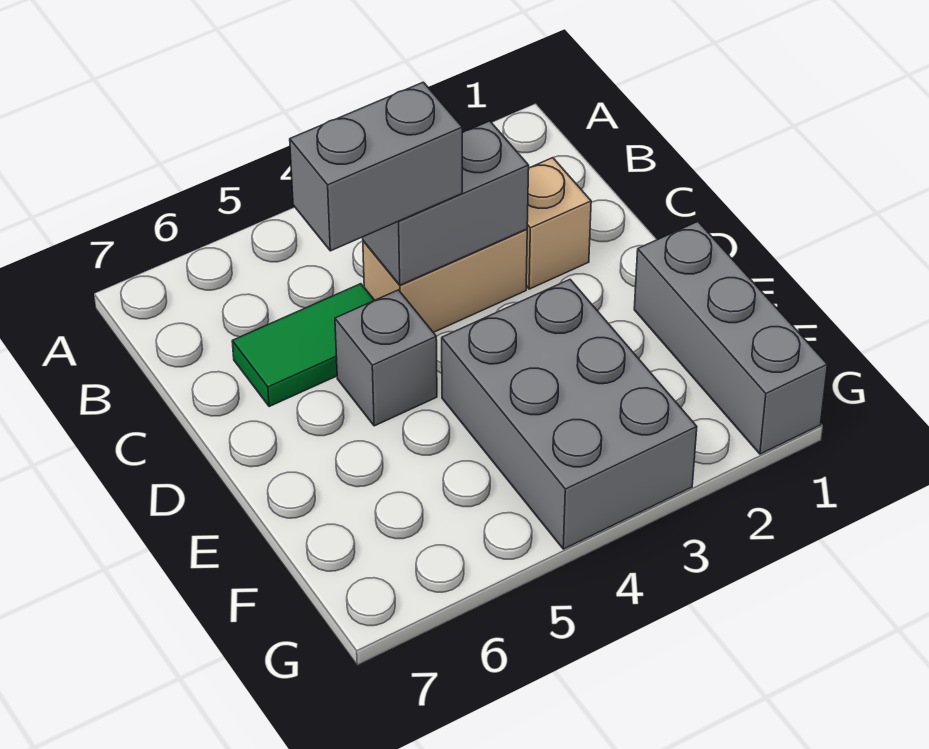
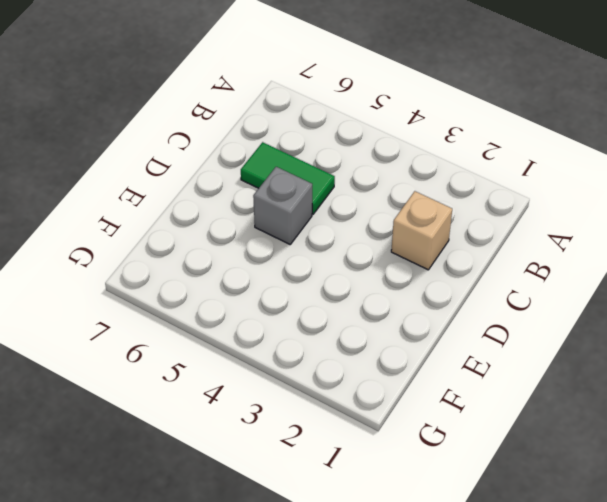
none -> tan brick C3:C4 level 1
none -> grey brick E1:G1 level 1

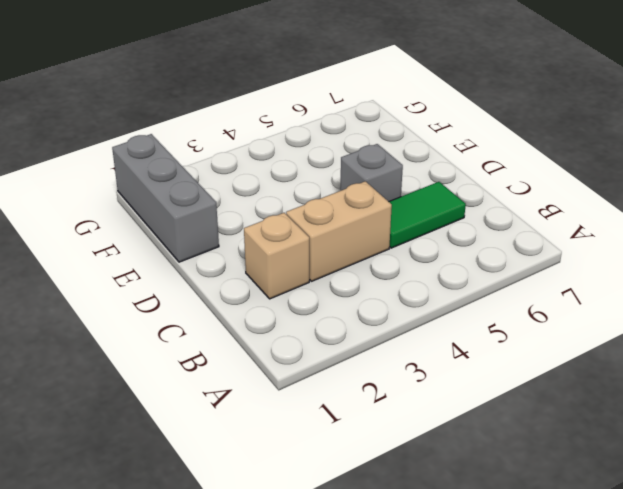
none -> grey brick E3:G4 level 1
none -> grey brick C3:C4 level 2

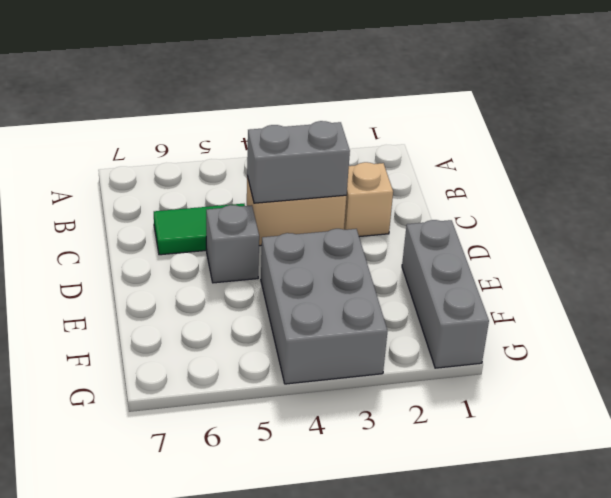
none -> grey brick C4:C5 level 3

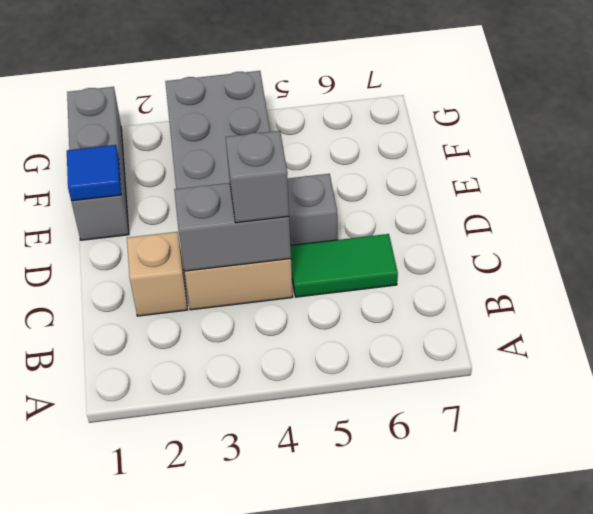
grey brick C4 level 3 -> grey brick C4:C5 level 3
blue tile E1 level 2 -> none

